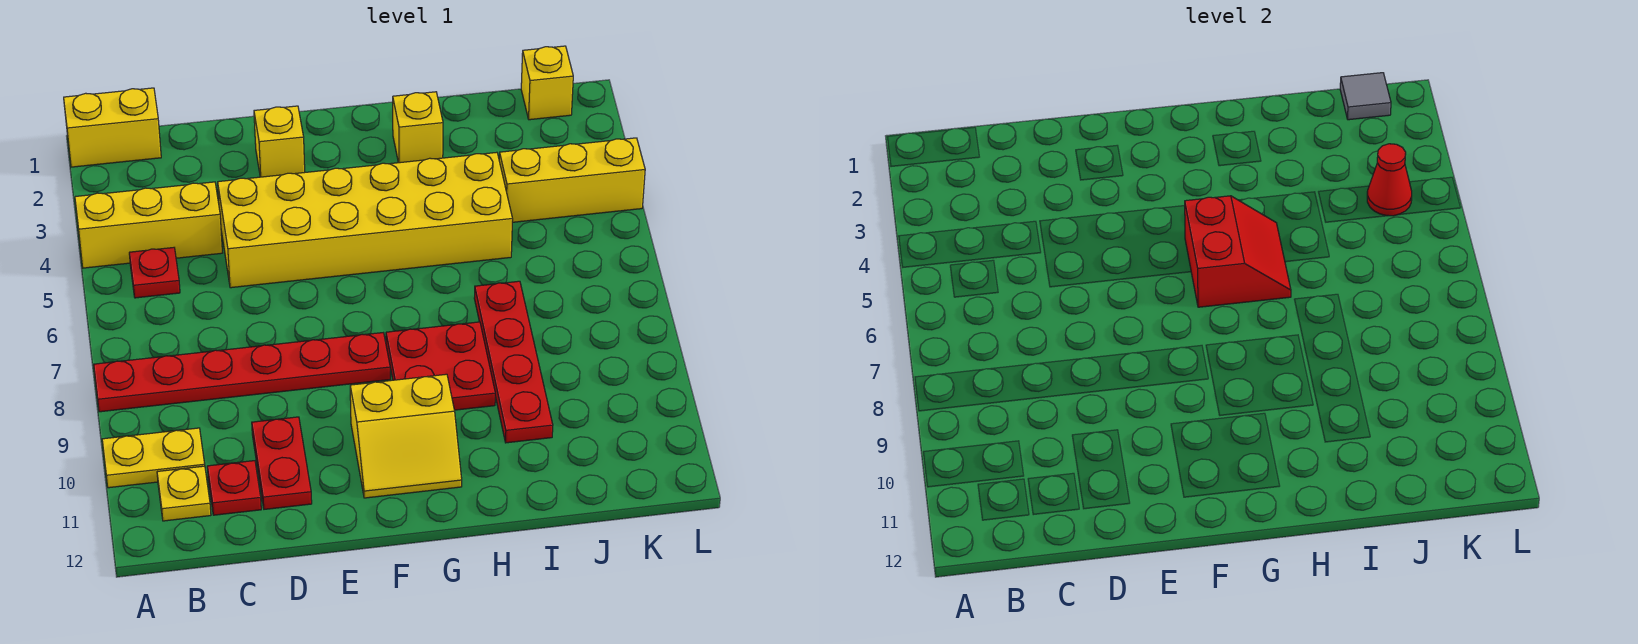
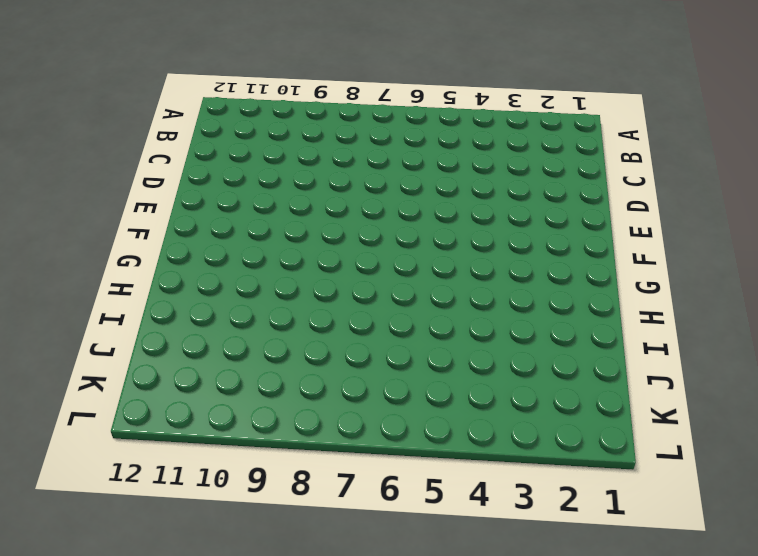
none -> yellow brick A1:B1 level 1
none -> yellow brick A4:C4 level 1
none -> red plate A8:F8 level 1

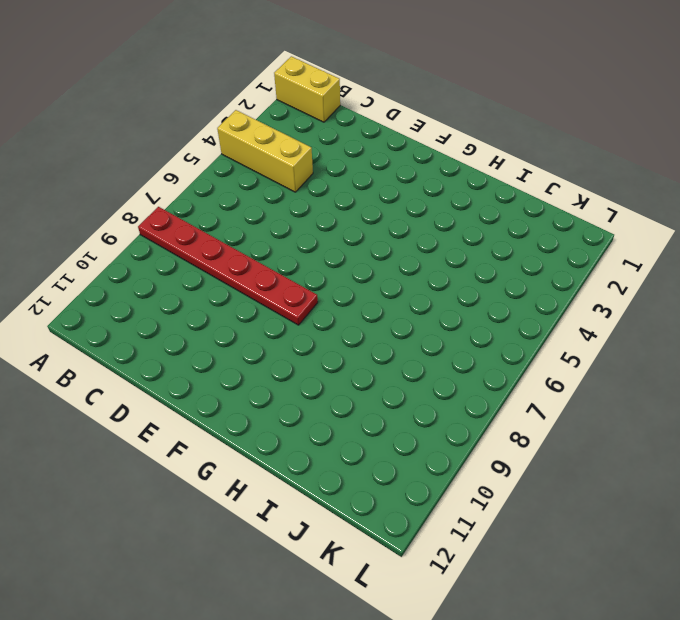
none -> yellow plate A10:B10 level 1
none -> red plate B5 level 1
none -> yellow plate B11 level 1

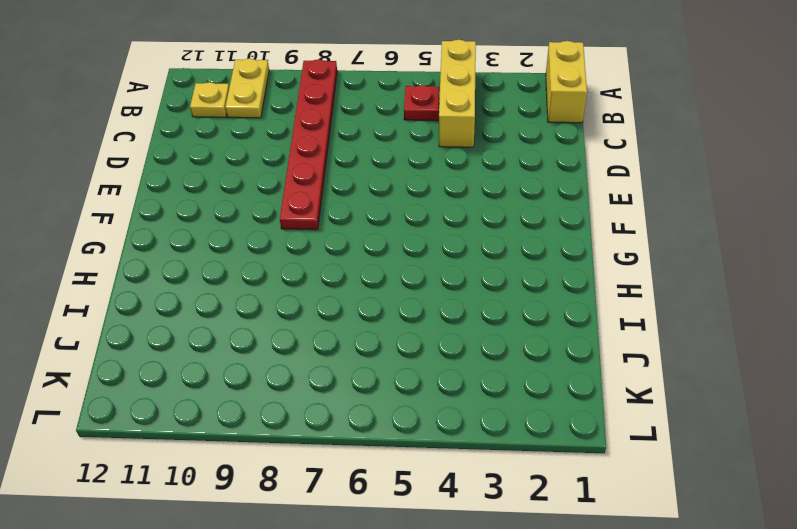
none -> red plate C11 level 1
none -> yellow brick D4:I5 level 1
none -> red plate D10:D11 level 1

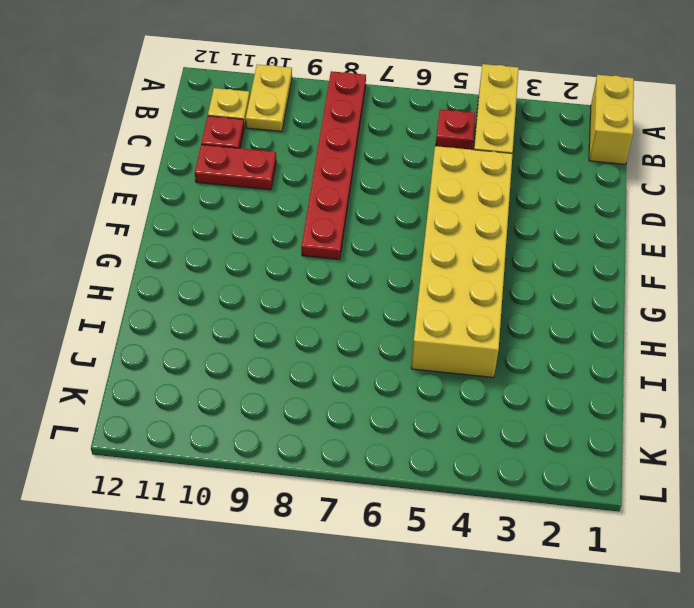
none -> yellow brick E2 level 1
none -> yellow slope F10:G11 level 1 top 10
none -> red plate G8:H9 level 1

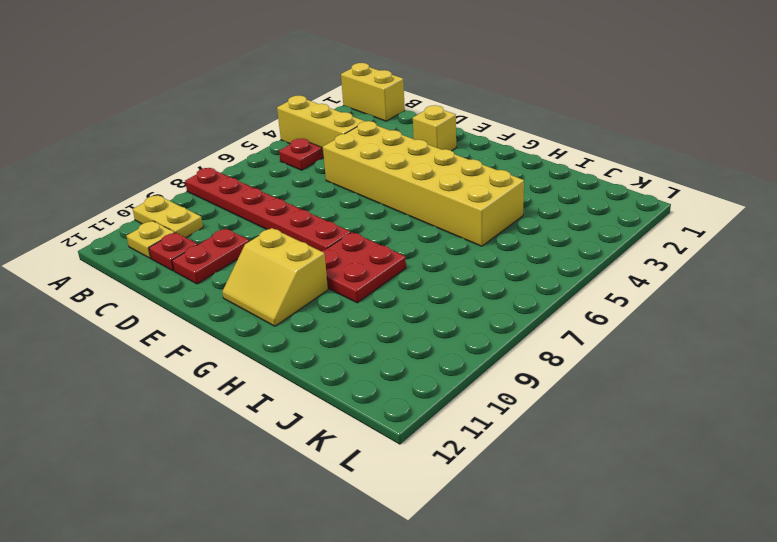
none -> yellow brick H2 level 1
none -> red plate I7:I10 level 1
none -> yellow brick J4:L4 level 1

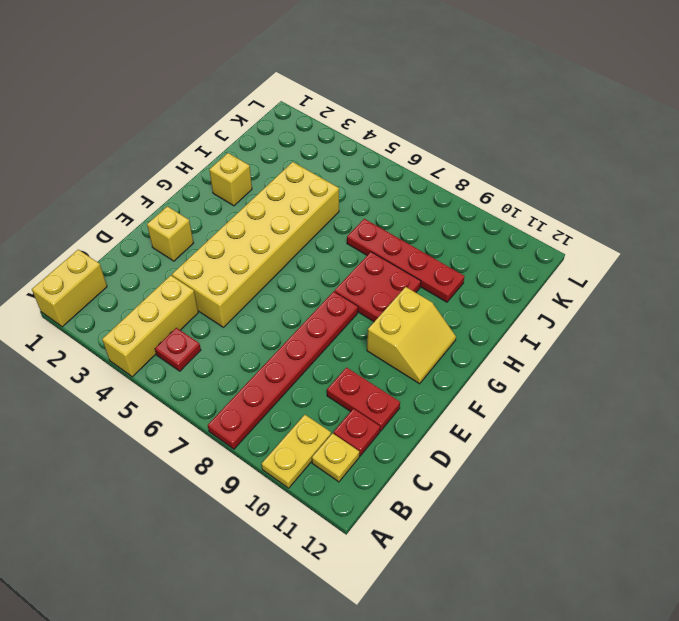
none -> yellow brick J4:L4 level 1
none -> yellow brick K1 level 1
none -> red slope G5:H6 level 2 top G

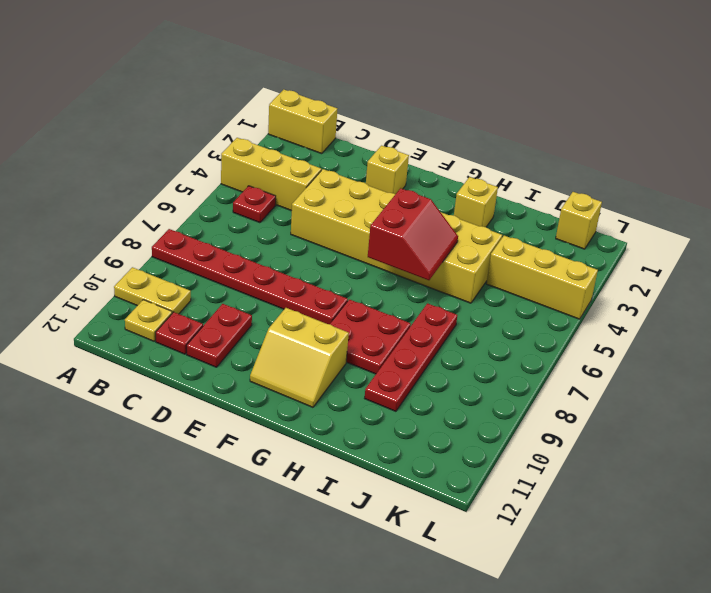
none -> grey tile K1 level 2
none -> red cone K4 level 2

